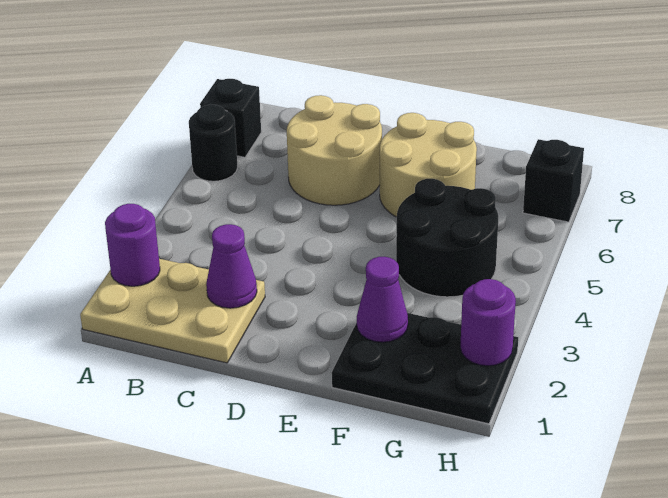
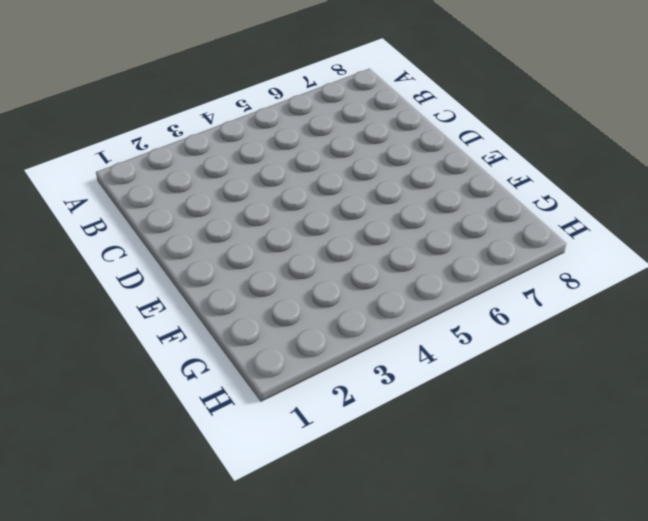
none -> tan plate A1:C2 level 1
none -> black round brick A6 level 1
none -> black brick A7 level 1

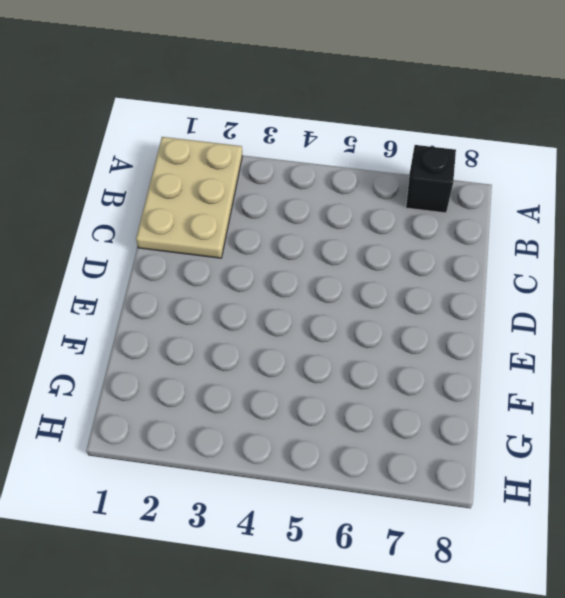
none -> black round brick A6 level 1
none -> tan round brick C6:D7 level 1
none -> tan round brick E6:F7 level 1

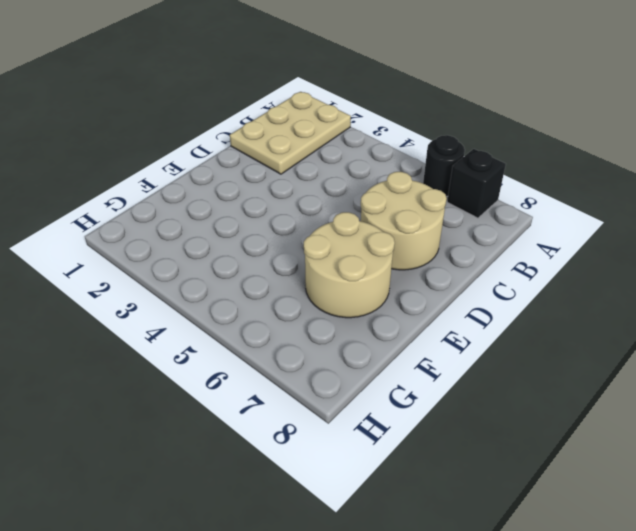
none -> black plate F1:H2 level 1
none -> black round brick F4:G5 level 1
none -> black brick H7 level 1

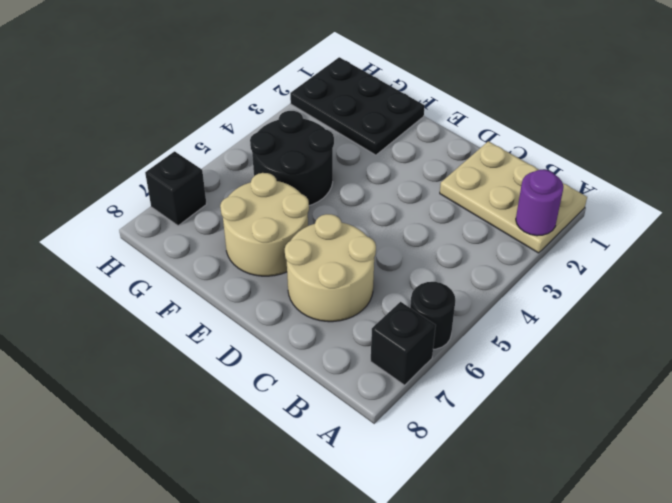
none -> purple cone C2 level 2
none -> purple cone F2 level 2
none -> purple round brick H2 level 2

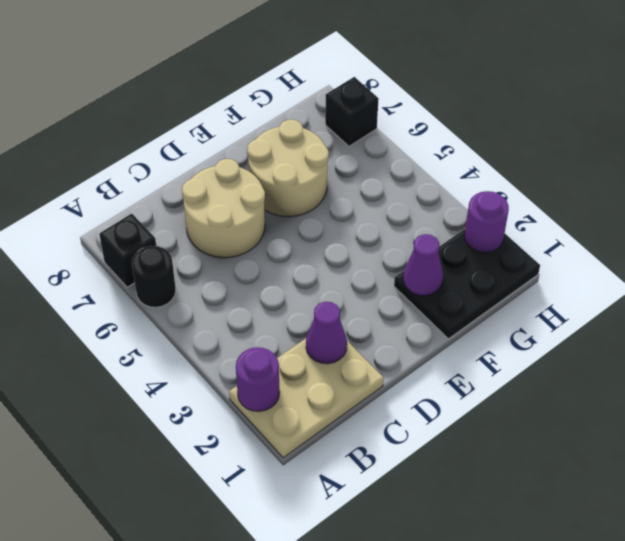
none -> black round brick F4:G5 level 1

